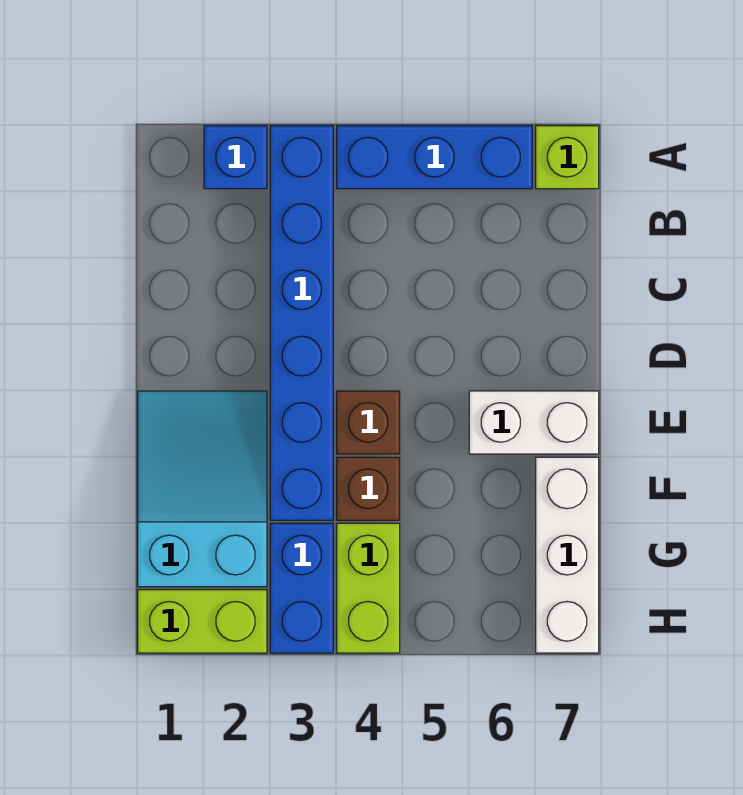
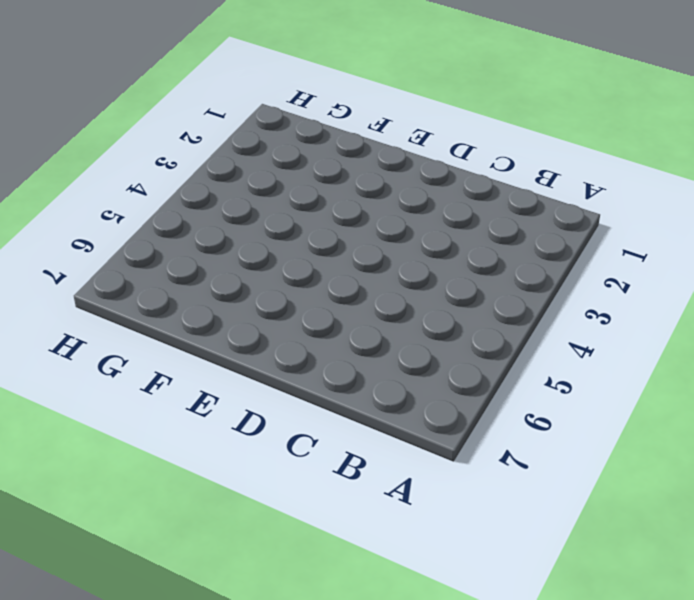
none -> blue brick A2 level 1
none -> blue brick A3:F3 level 1
none -> blue brick A4:A6 level 1

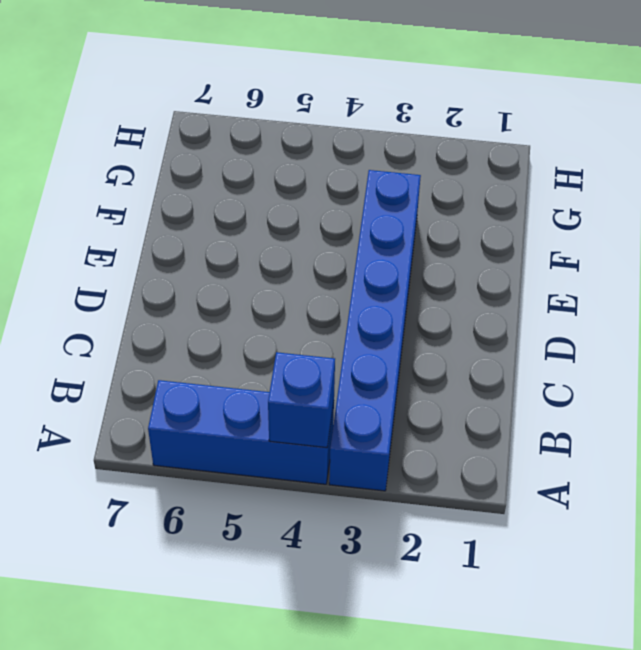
blue brick A4 level 2 -> blue brick A2 level 1
none -> lime brick A7 level 1
none -> cyan slope E1:G2 level 1 top G
none -> brown brick E4 level 1

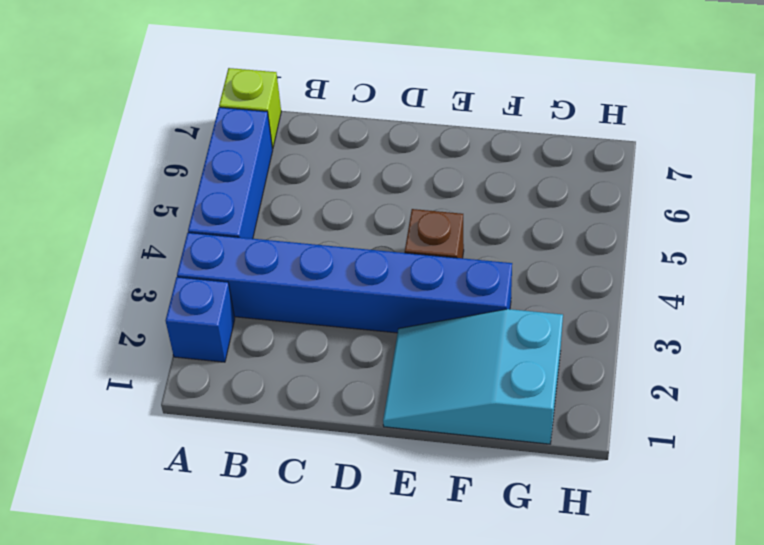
none -> white brick E6:E7 level 1
none -> brown brick F4 level 1
none -> white brick F7:H7 level 1

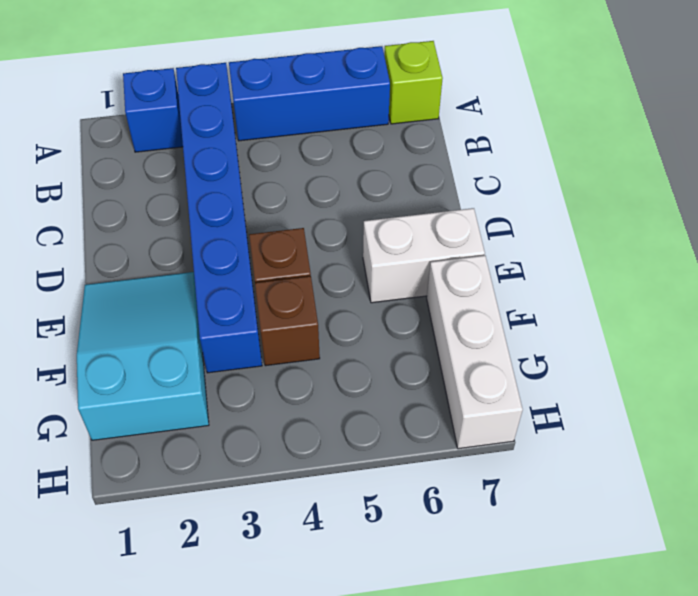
none -> blue brick G3:H3 level 1
none -> lime brick G4:H4 level 1
none -> lime brick H1:H2 level 1

